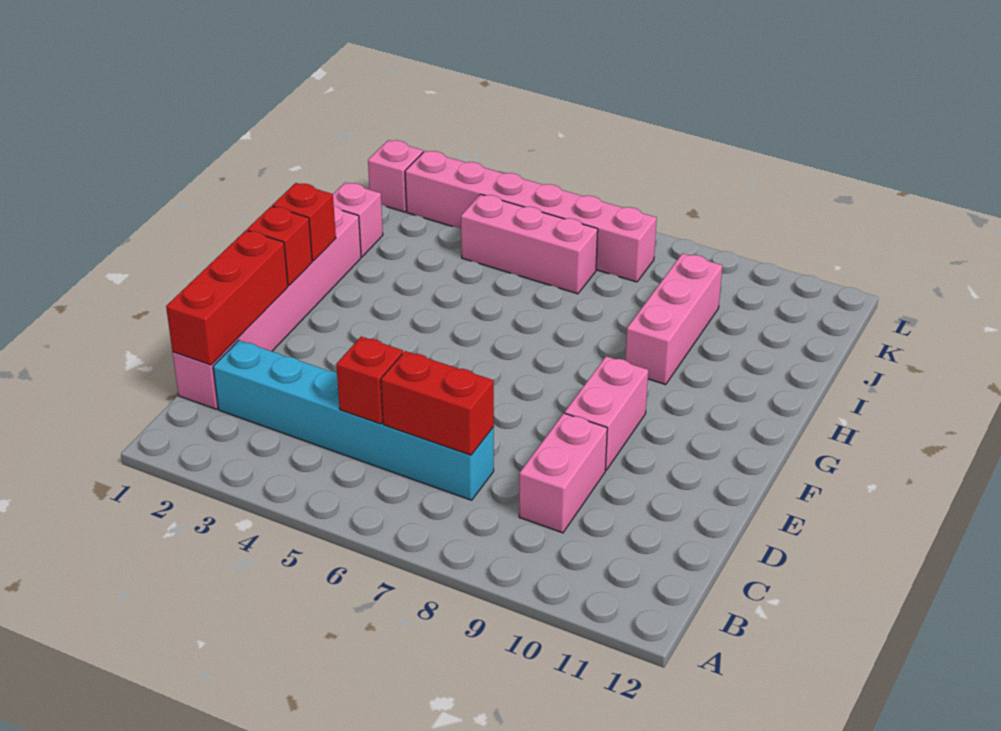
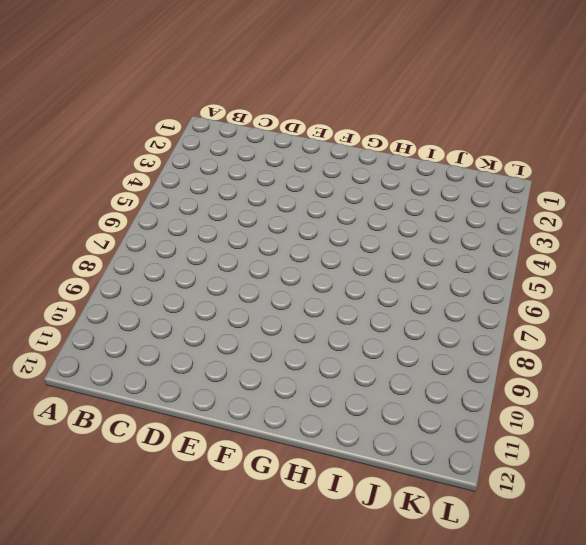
none -> pink brick C1:H1 level 1
none -> cyan brick C2:C7 level 1
none -> pink brick C9:D9 level 1

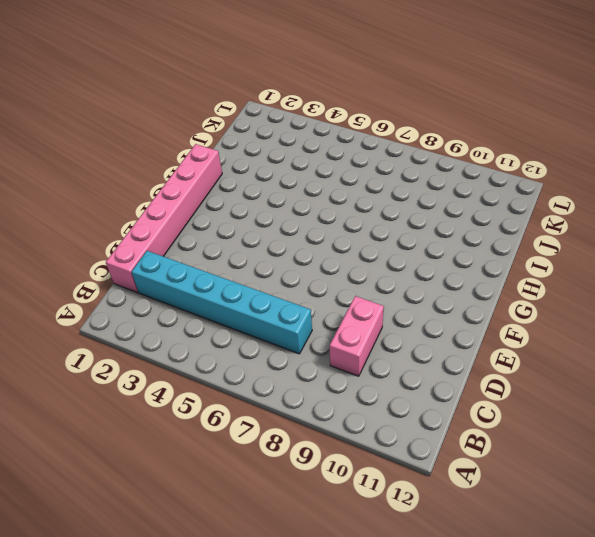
none -> pink brick E9:F9 level 1
none -> pink brick H9:J9 level 1
none -> pink brick I1 level 1

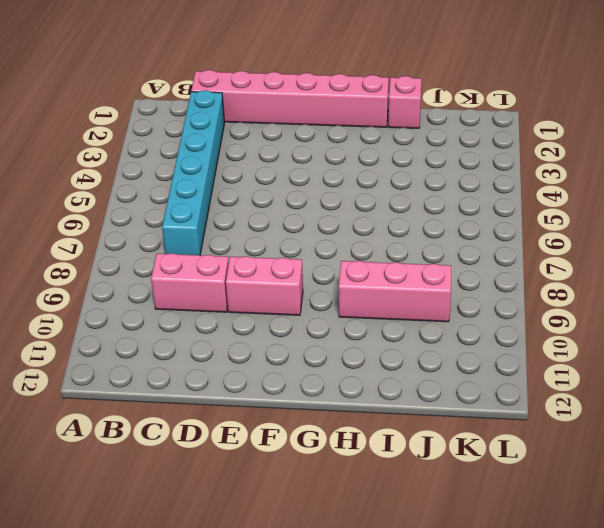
none -> pink brick J4:J6 level 1
none -> pink brick K1 level 1
none -> pink brick K2:K7 level 1

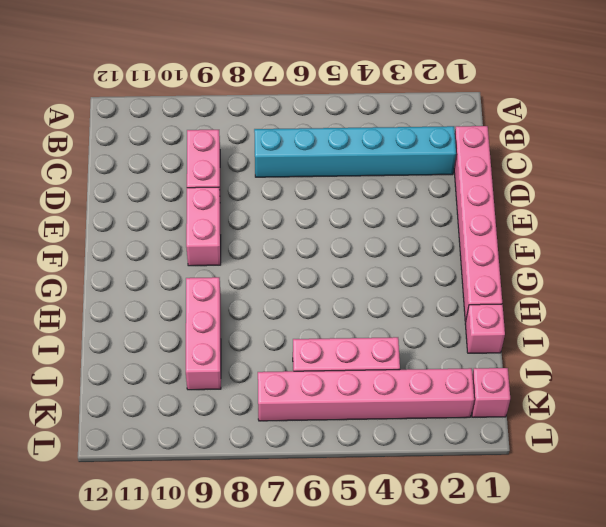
none -> red brick C1:E1 level 2
none -> red brick C5 level 2
none -> red brick C6:C7 level 2

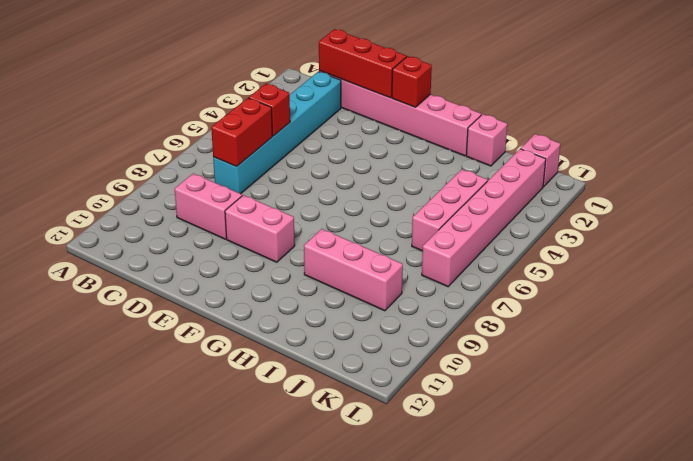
none -> red brick G1 level 2

